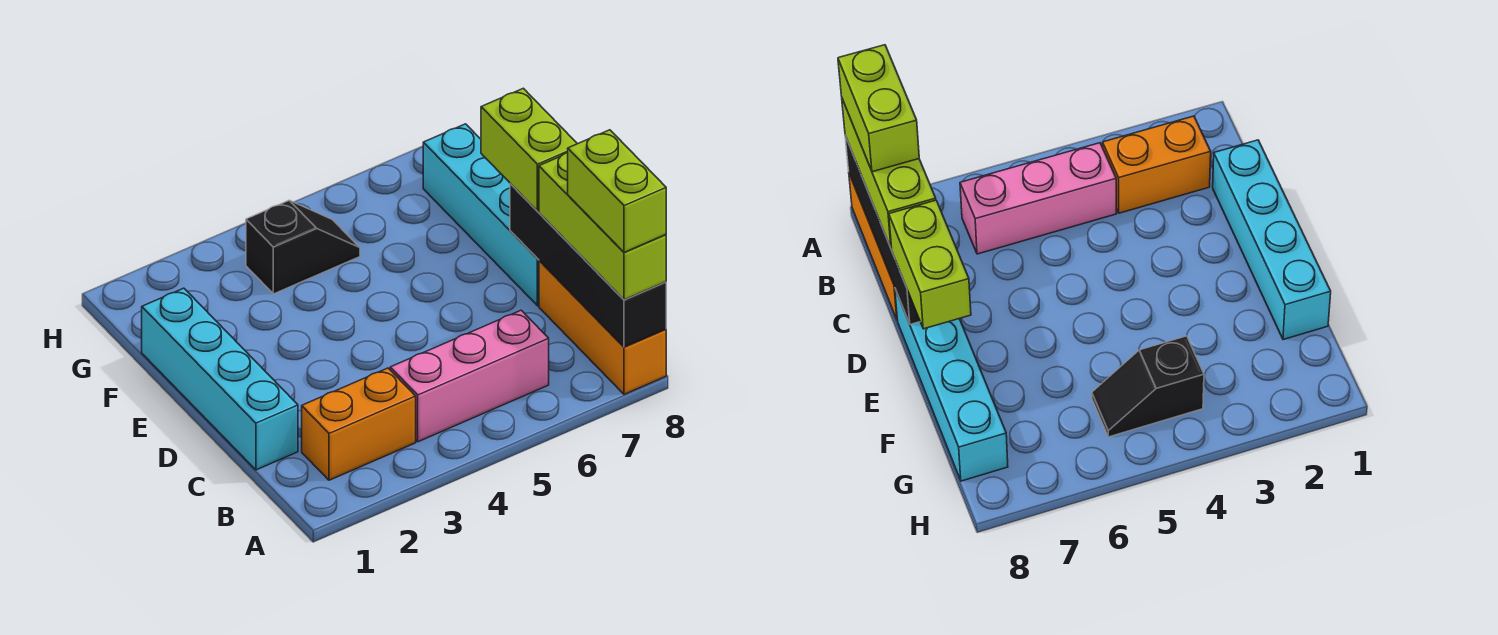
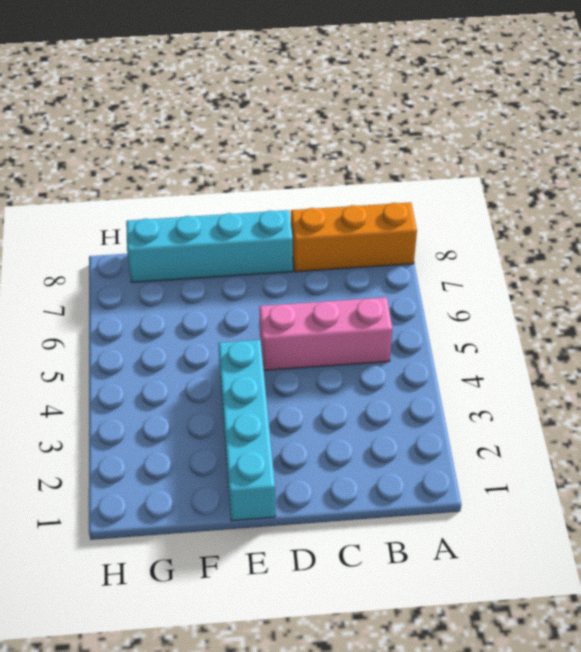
pink brick B5:D5 level 1 -> pink brick B4:B6 level 1
cyan brick E1:E4 level 1 -> cyan brick C1:F1 level 1
none -> orange brick B2:B3 level 1
none -> black slope G4:G5 level 1 top 4

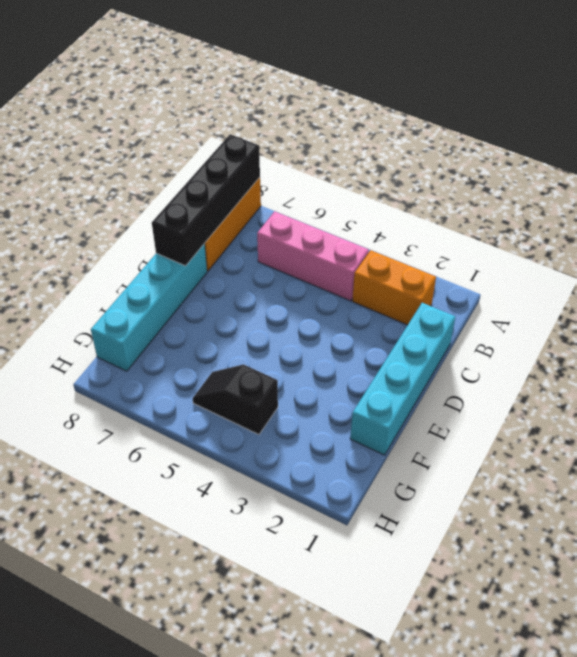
none -> lime brick A8:C8 level 3
none -> lime brick D8:E8 level 3

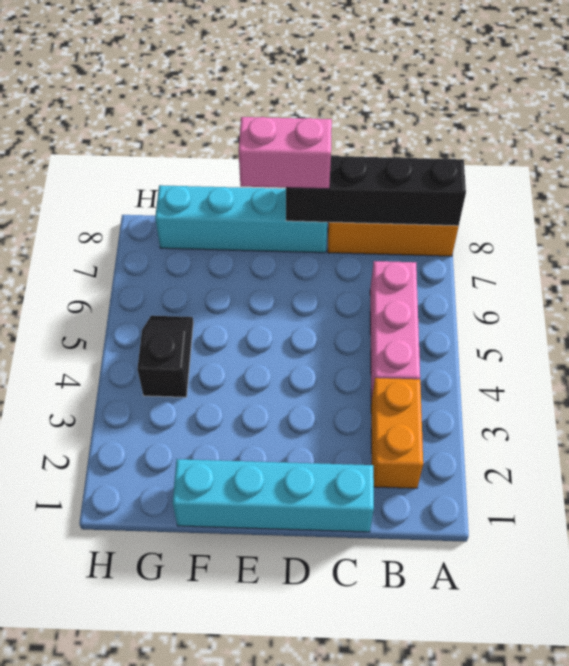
pink brick D8:E8 level 3 -> lime brick D8:E8 level 3
none -> lime brick A8:C8 level 3
none -> lime brick A8:B8 level 4

